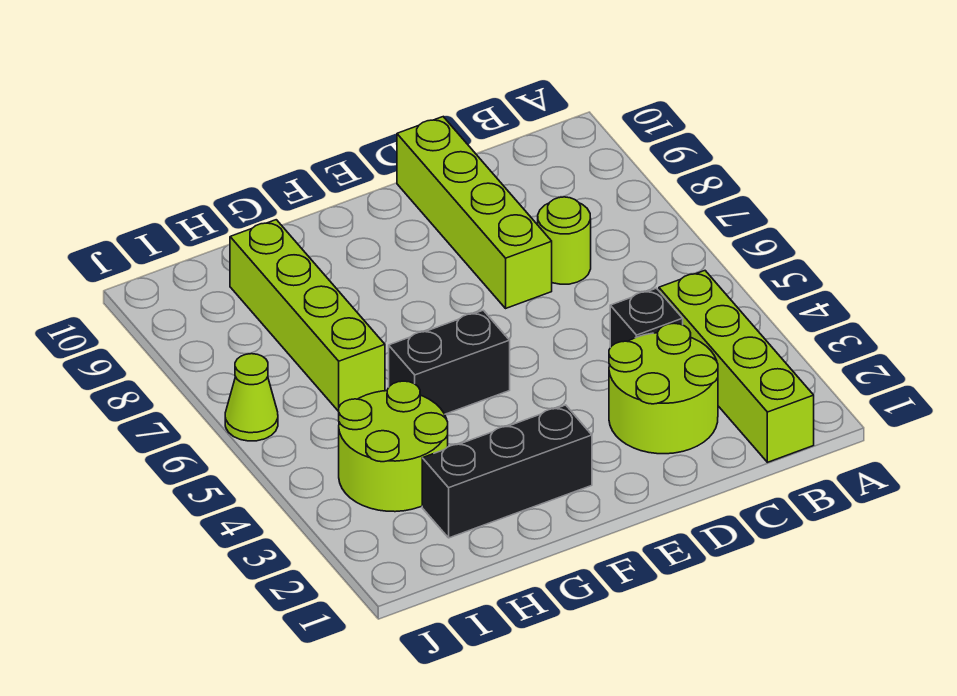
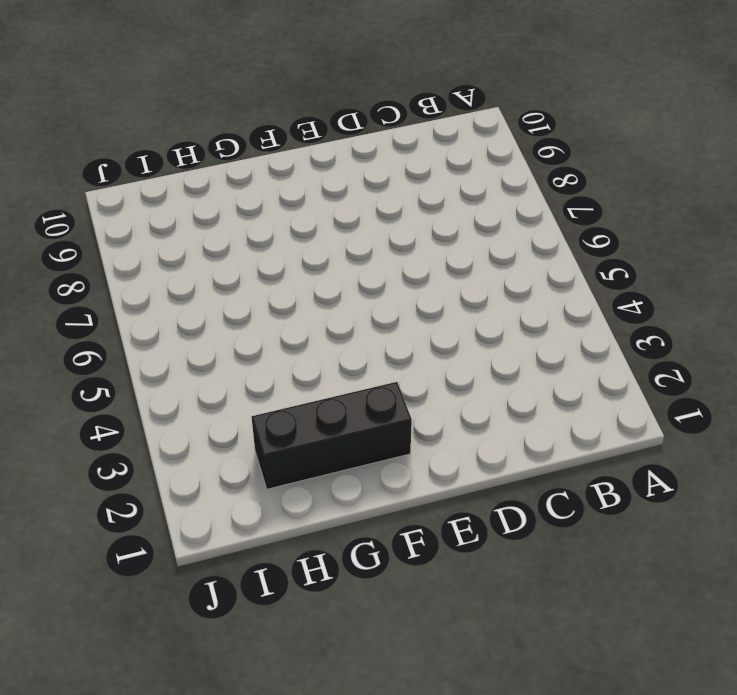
none -> lime brick B1:B4 level 1
none -> lime round brick C2:D3 level 1

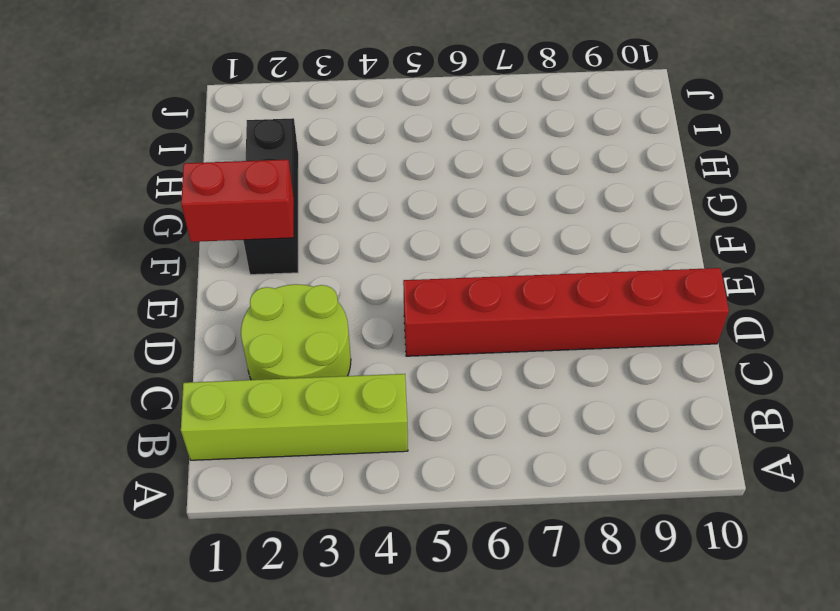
red brick D5:D10 level 1 -> lime brick D7:D10 level 1
red brick F1:F2 level 2 -> none
none -> black brick C4 level 1
none -> lime round brick C7 level 1

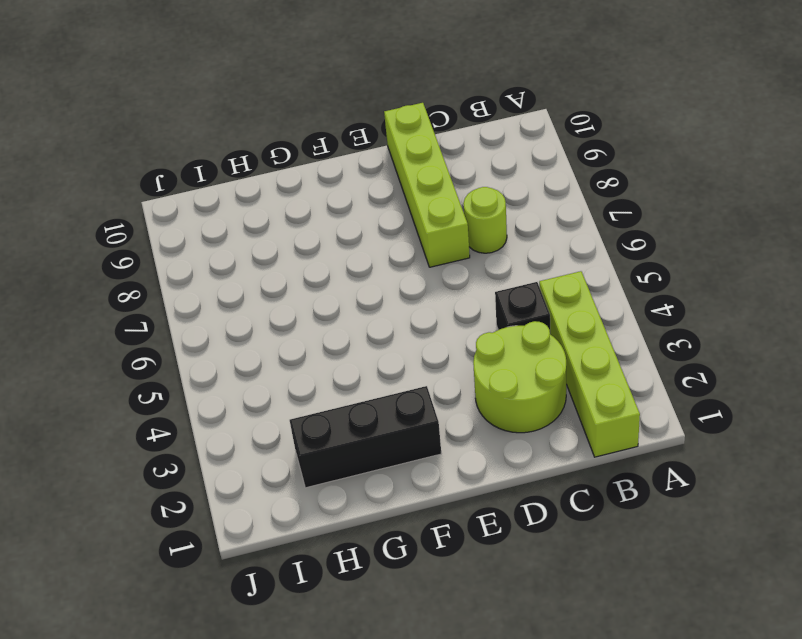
none -> black brick F5:G5 level 1
none -> lime round brick H3:I4 level 1

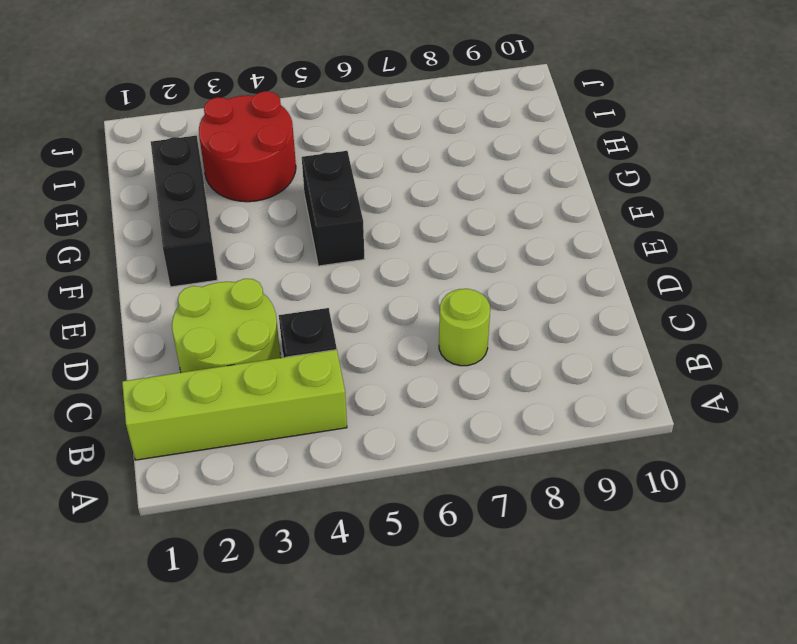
red round brick H3:I4 level 1 -> lime round brick H3:I4 level 1
none -> lime brick D7:D10 level 1
none -> lime brick H6:H9 level 1

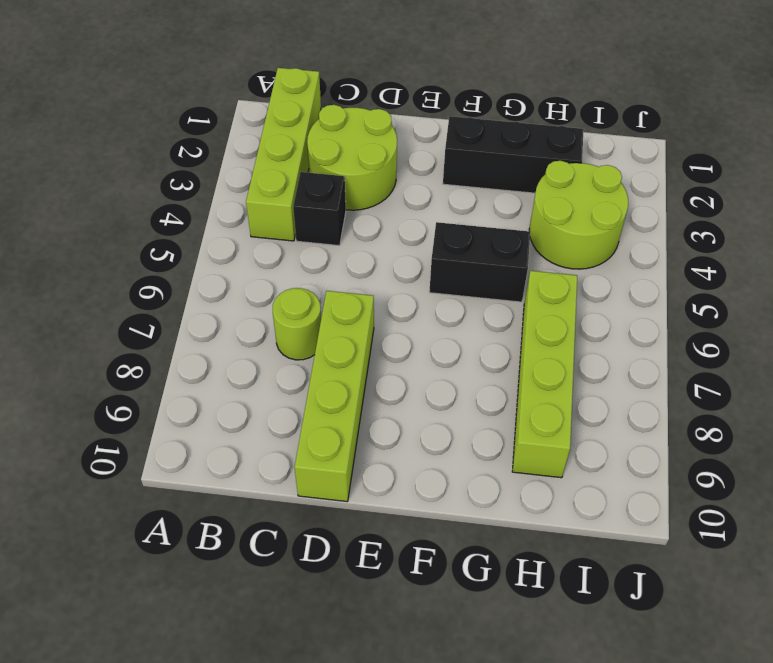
none -> lime cone J6 level 1

